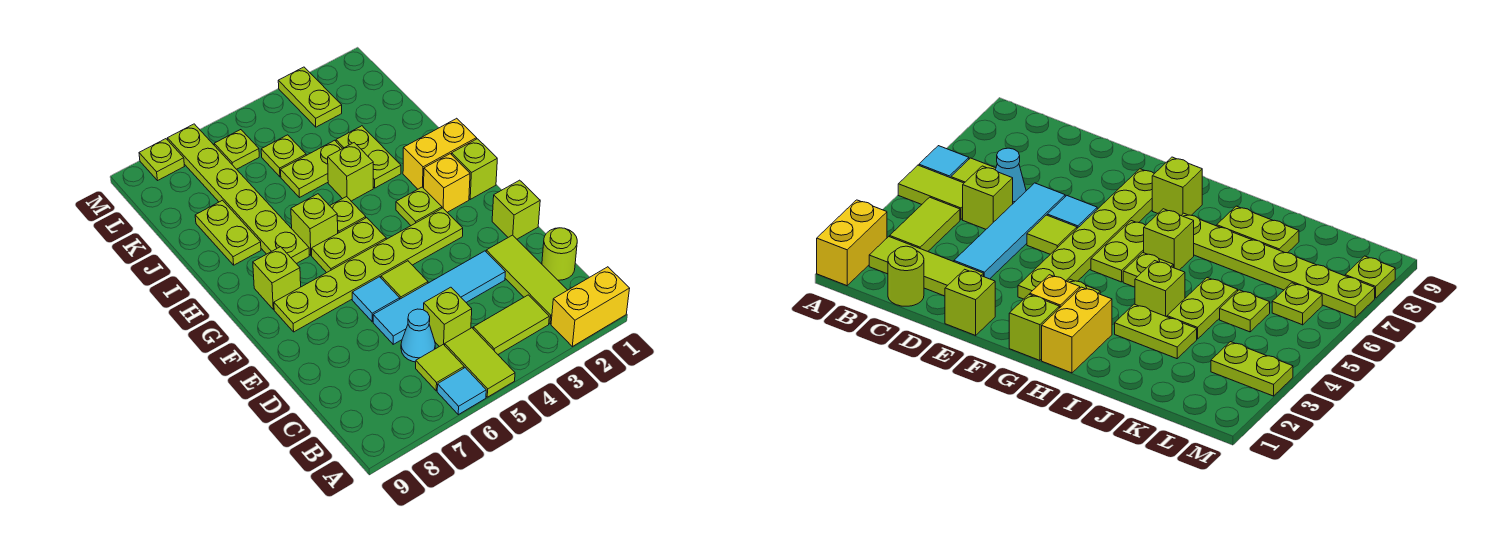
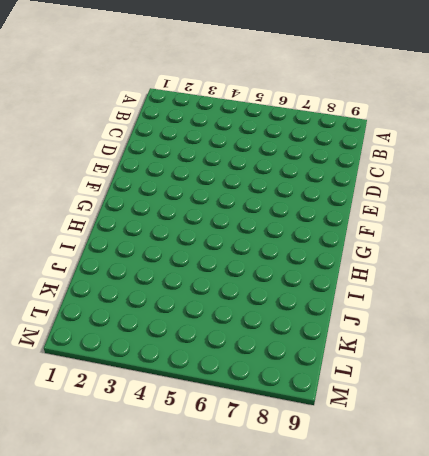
none -> yellow brick A1:A2 level 1
none -> lime tile A5:B5 level 1
none -> cyan tile A6 level 1
none -> lime tile B2:D2 level 1

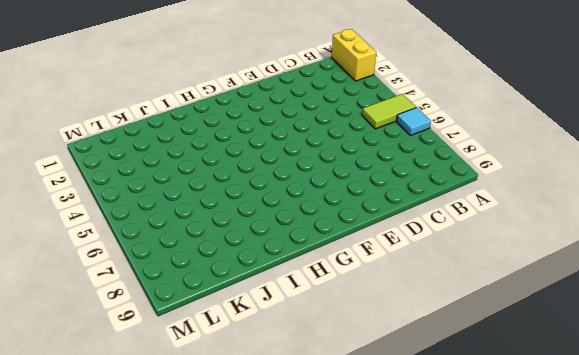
none -> lime tile B2:D2 level 1
none -> lime tile B3:B4 level 1
none -> lime tile B6 level 1
none -> lime round brick C1 level 1

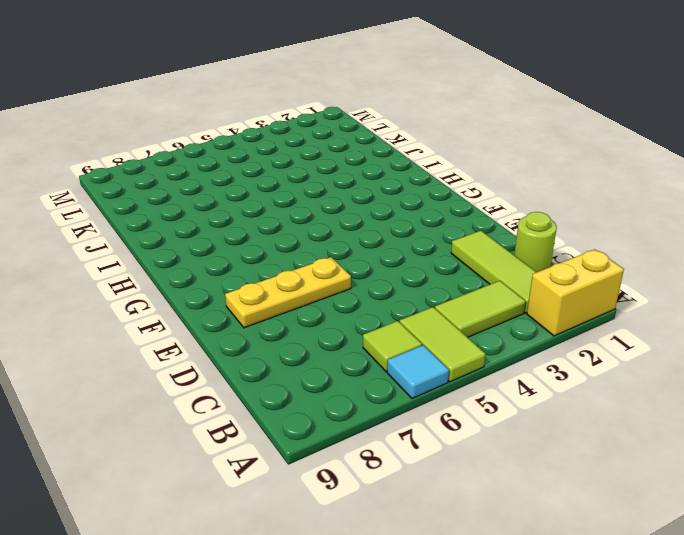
yellow plate E6:E8 level 1 -> cyan tile E6 level 1
none -> lime brick C5 level 1
none -> cyan cone C6 level 1
none -> cyan tile D3:D6 level 1
none -> lime brick E1 level 1

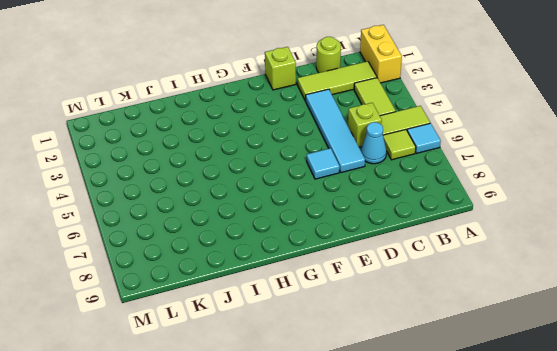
none -> lime tile E5 level 1
none -> lime plate F3:F8 level 1
none -> lime brick G1 level 1
none -> yellow brick G2 level 1

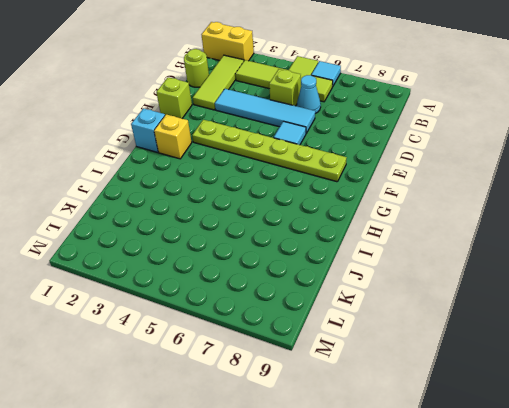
cyan brick G1 level 1 -> lime brick G1 level 1
none -> lime tile E5 level 1
none -> lime plate G3 level 1
none -> lime plate G5:G6 level 1
none -> lime brick G8 level 1

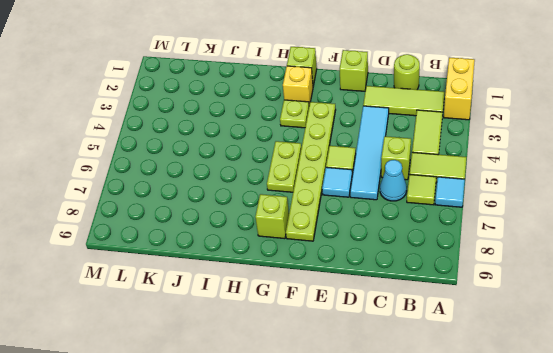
none -> yellow brick H1:H2 level 1
none -> lime plate H5 level 1
none -> lime brick H6 level 1
none -> lime plate H7:M7 level 1

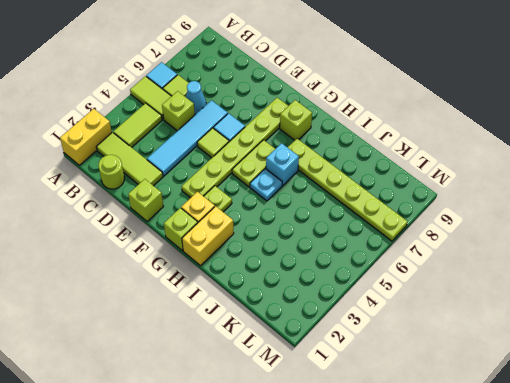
cyan plate H5 level 1 -> lime plate H5 level 1
cyan brick H6 level 1 -> lime brick H6 level 1
none -> lime plate I3:J3 level 1
none -> lime brick I4 level 1
none -> lime plate I8:J8 level 1
none -> lime plate J4:J5 level 1

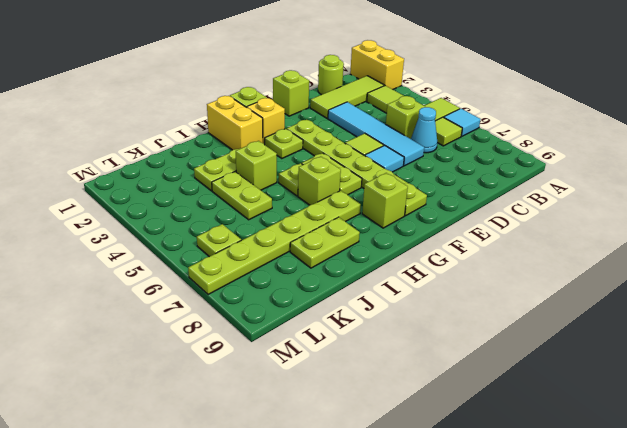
none -> lime plate K5 level 1
none -> lime plate L3:M3 level 1
none -> lime plate M8 level 1

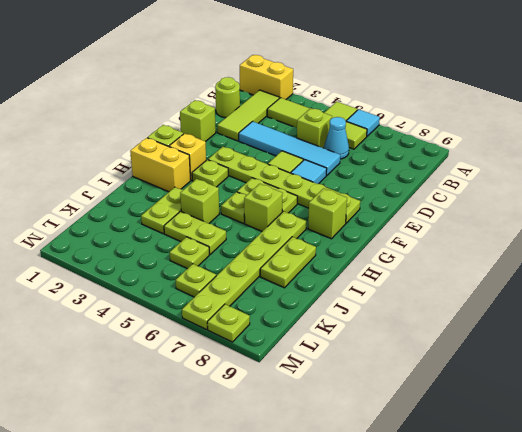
none -> lime plate L3:M3 level 1

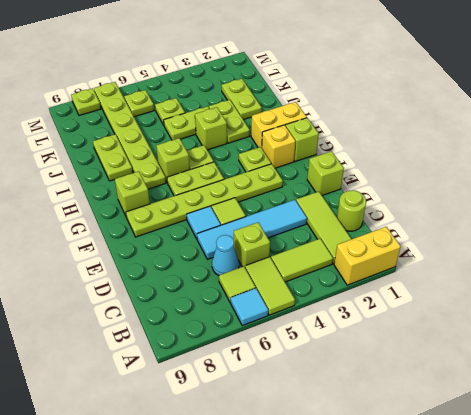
lime plate J2:K2 level 1 -> lime plate L3:M3 level 1

